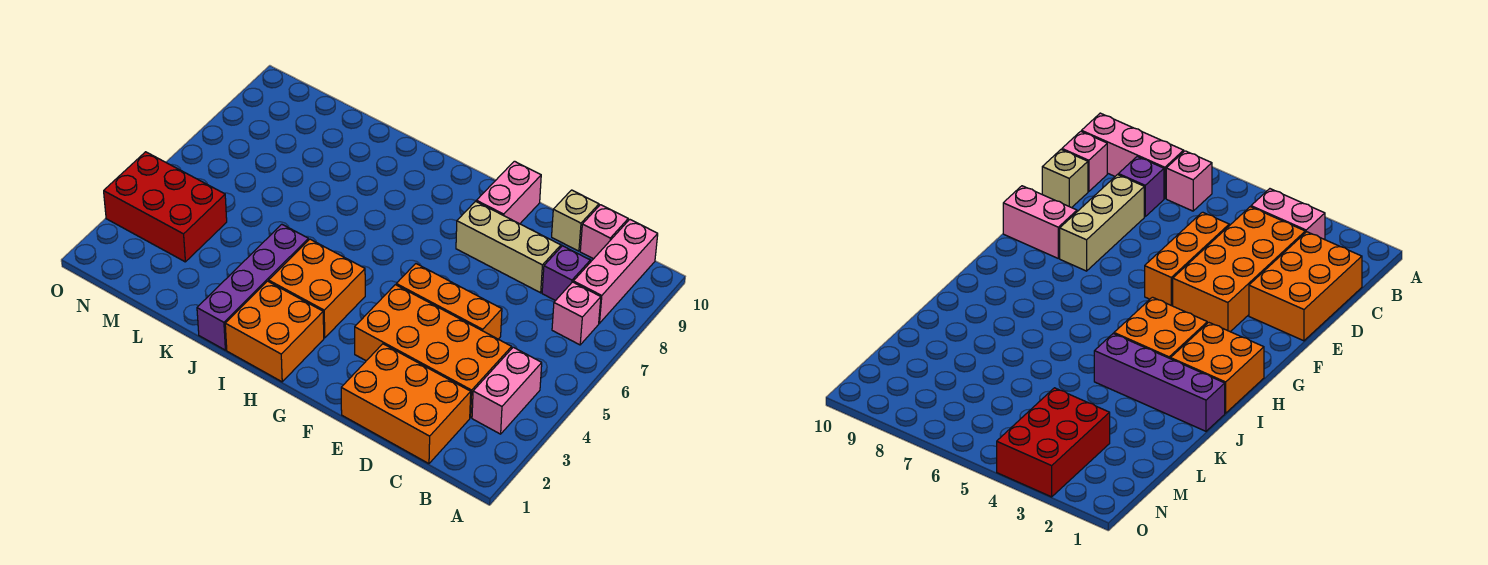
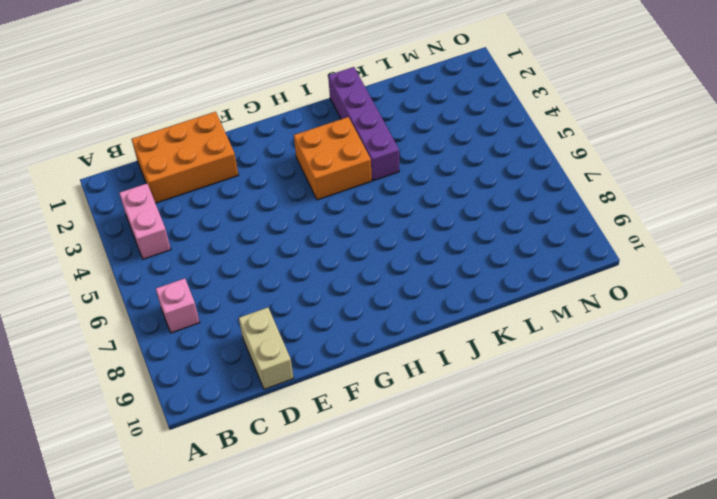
tan brick D9:D10 level 1 -> tan brick D10 level 1
none -> pink brick B8:B10 level 1
none -> orange brick C3:F4 level 1
none -> purple brick C8 level 1

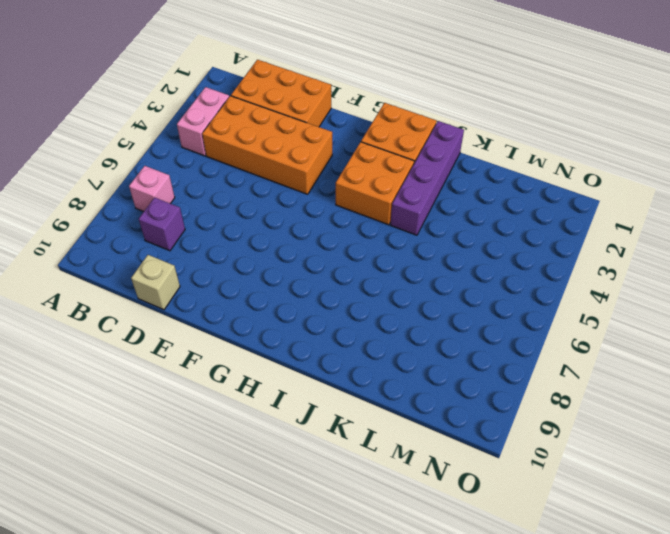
none -> pink brick B8:B10 level 1
none -> pink brick C10 level 1
none -> orange brick D5:F5 level 1

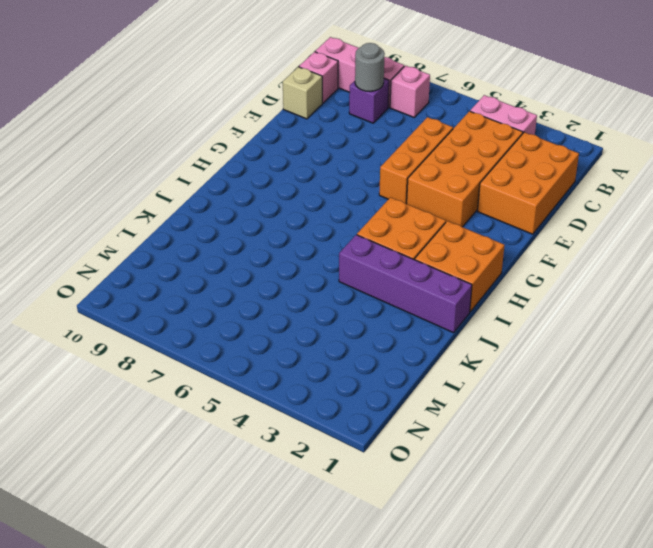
grey round brick C8 level 2 -> none
none -> tan brick D8:F8 level 1
none -> pink brick F9:F10 level 1
none -> red brick M3:O4 level 1

